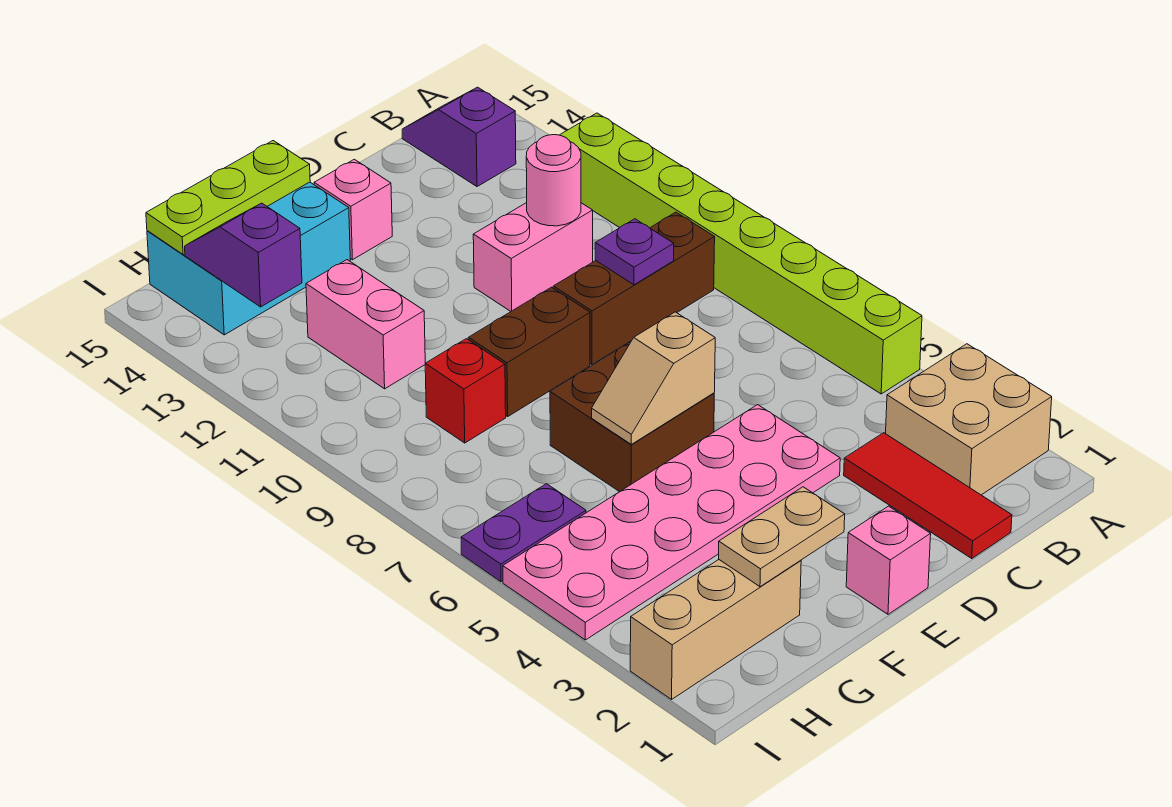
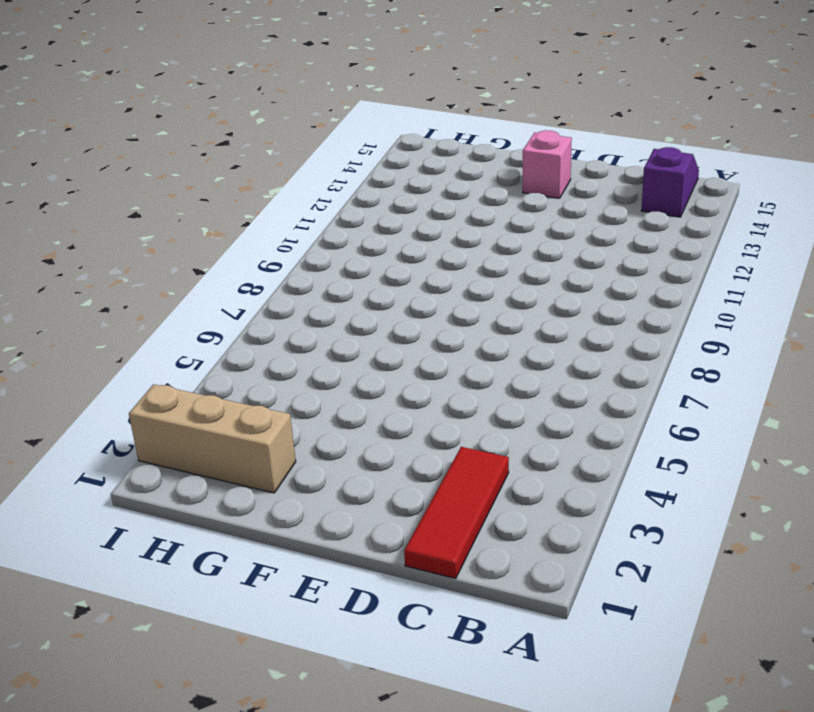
none -> tan brick A2:B3 level 1
none -> lime brick A5:A12 level 1
none -> brown brick B9:D9 level 1

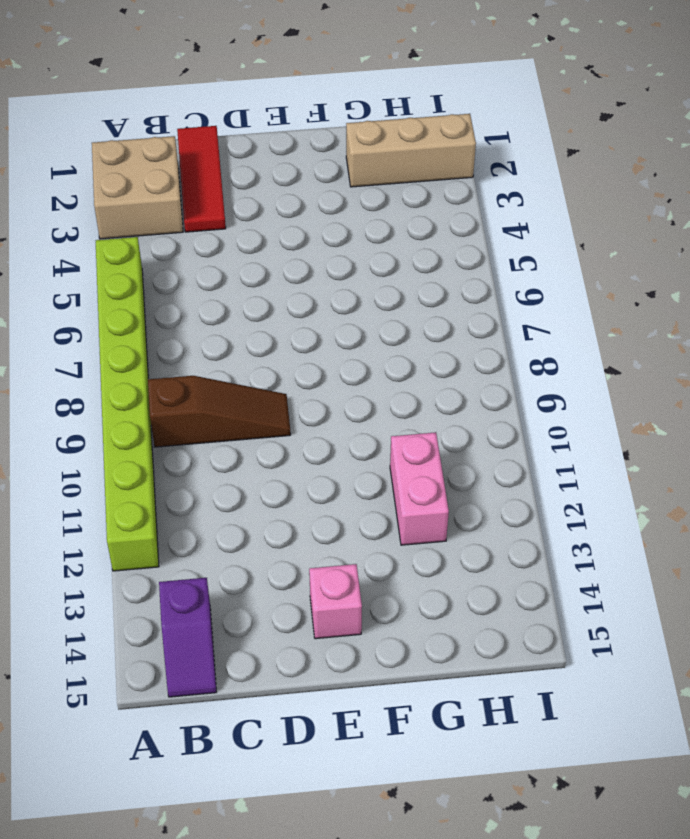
brown slope B9:D9 level 1 top B -> brown brick B9:D9 level 1
none -> pink brick C11:D11 level 1
none -> pink plate D4:I5 level 1
none -> pink brick E1 level 1

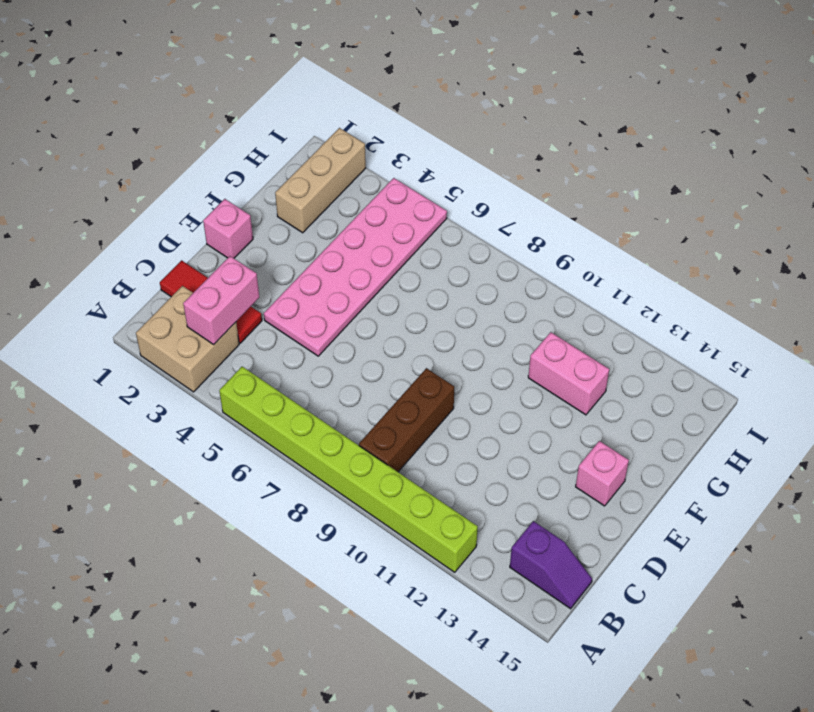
pink brick B3:C3 level 2 -> pink brick C11:D11 level 1
none -> brown brick E6:F7 level 1
none -> brown brick E9:F9 level 1
none -> cyan brick F14:H15 level 1

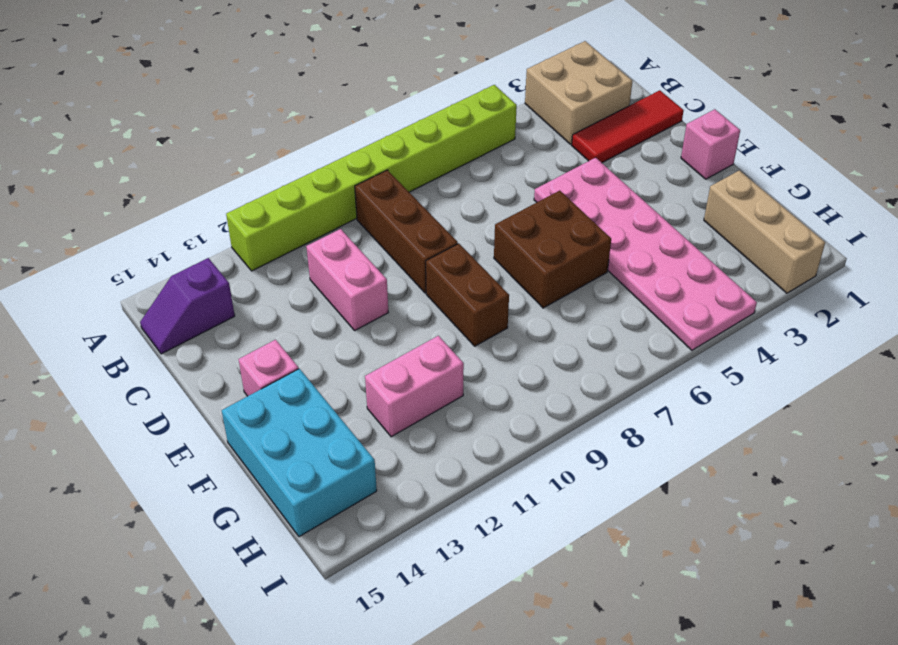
none -> red brick G9 level 1
none -> purple plate H6:I6 level 1
none -> purple plate C9 level 2

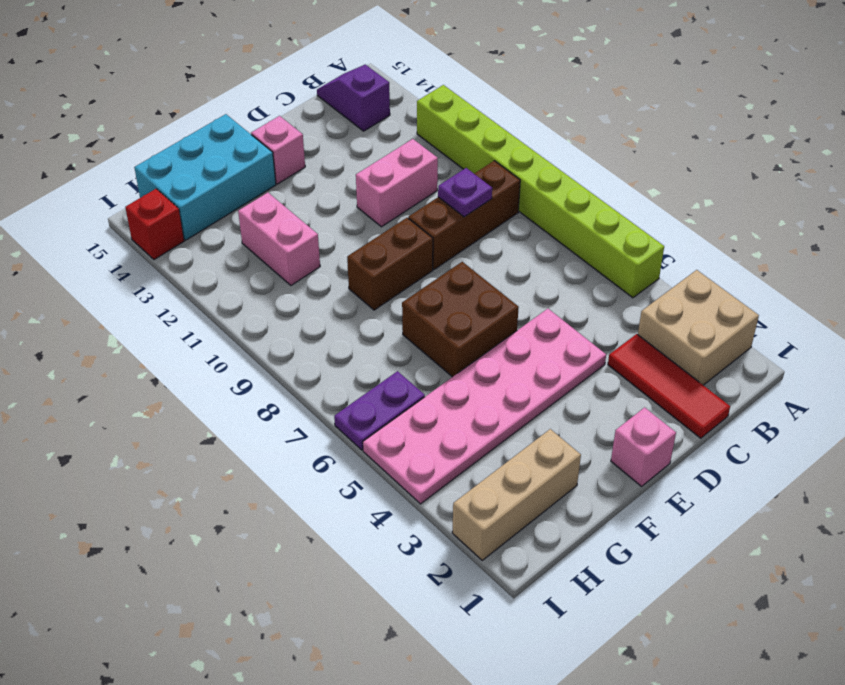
red brick I14 level 1 -> red brick G9 level 1
none -> pink round brick C11 level 2
none -> tan slope E6:F6 level 2 top E
none -> tan plate F2:G2 level 2

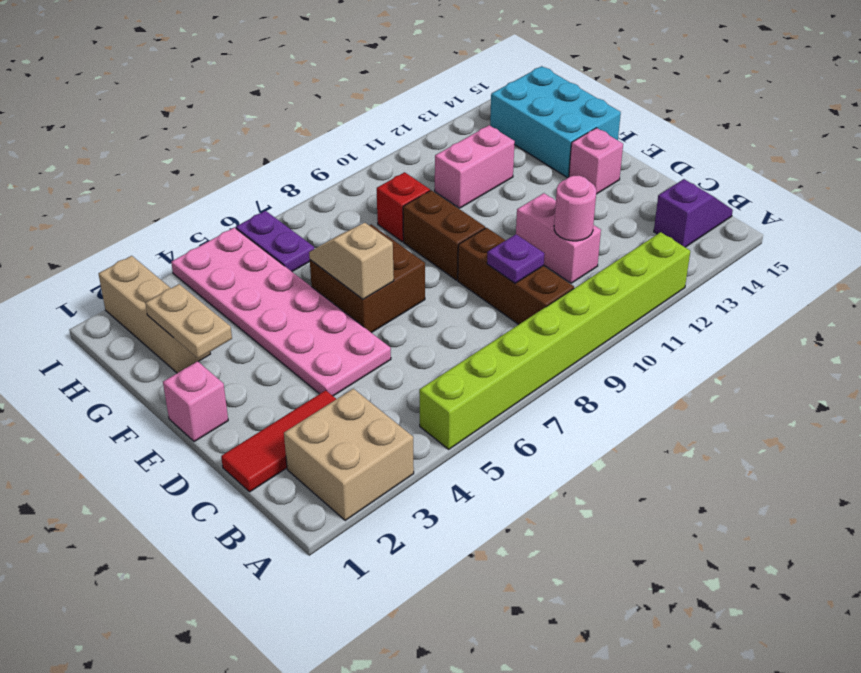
none -> lime plate F15:H15 level 2
none -> purple slope H13:H14 level 2 top 13

